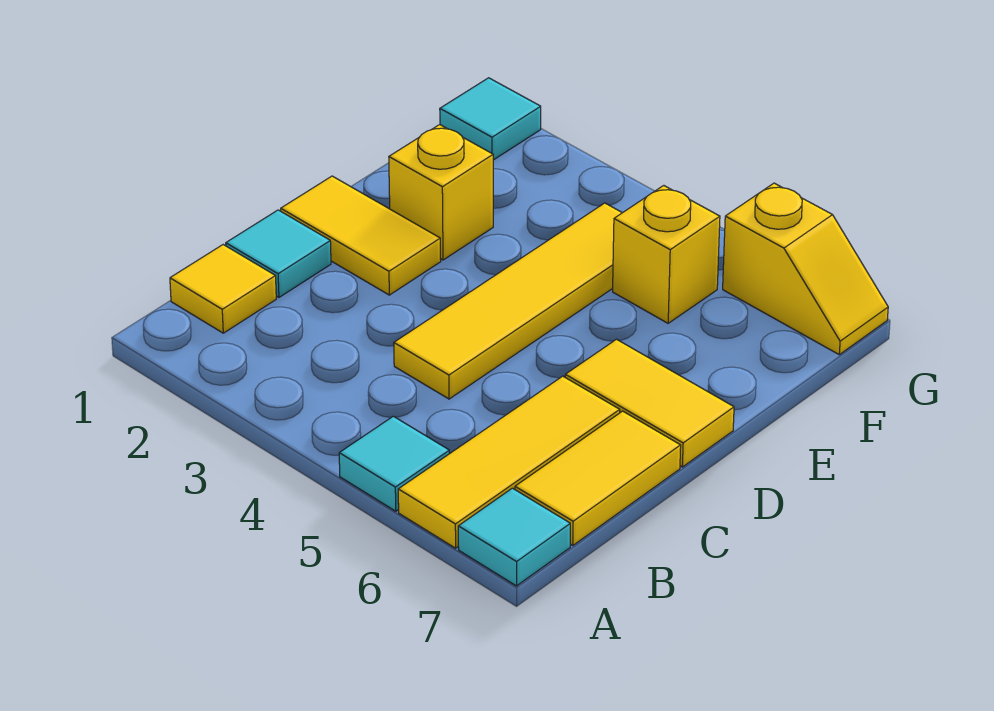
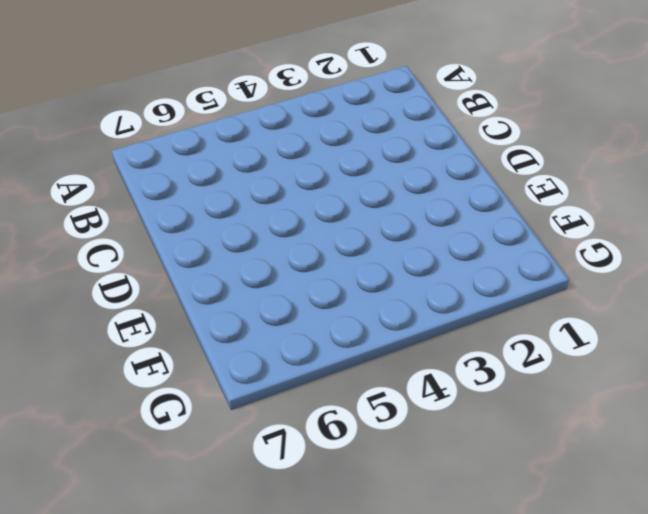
none -> cyan tile A5 level 1
none -> yellow tile A6:C6 level 1
none -> cyan tile A7 level 1

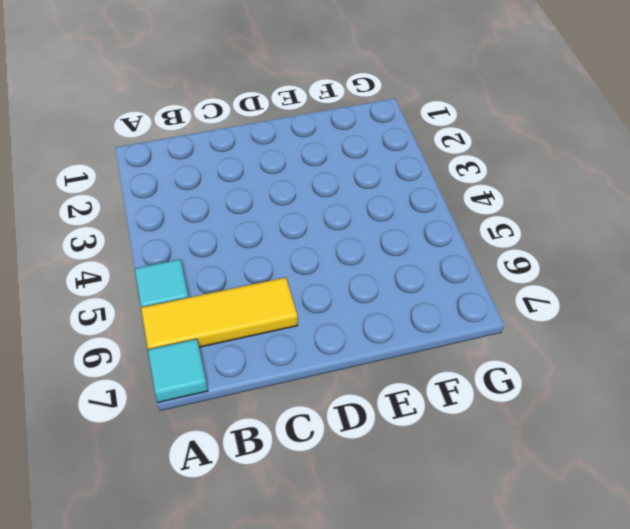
none -> yellow tile B1 level 1
none -> yellow tile B7:C7 level 1
none -> cyan tile C1 level 1

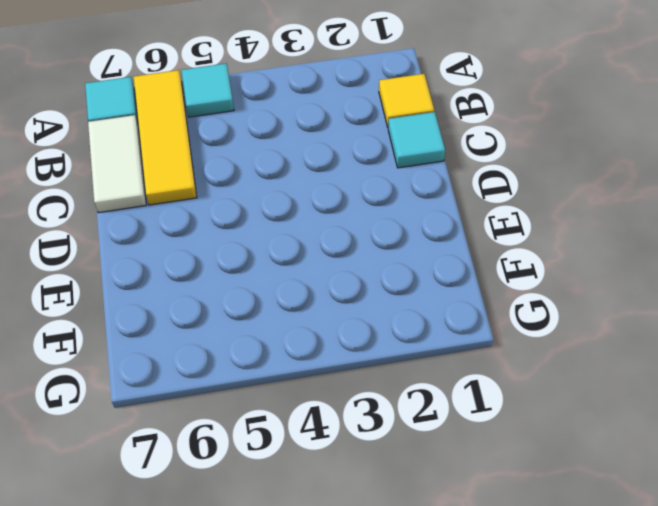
white tile B7:C7 level 1 -> yellow tile B7:C7 level 1
none -> yellow tile C4:F4 level 1
none -> yellow tile D1:D2 level 1
none -> yellow tile D6:D7 level 1

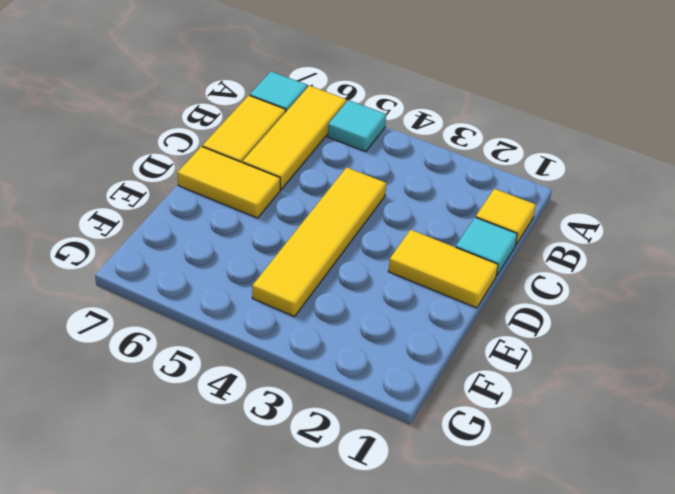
none -> yellow brick E2 level 1
none -> yellow brick F5 level 1
none -> cyan tile G1 level 1

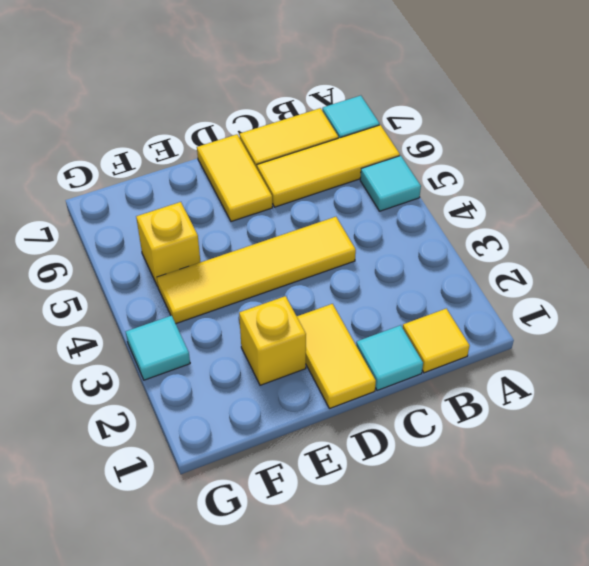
cyan tile G3 level 1 -> cyan tile G1 level 1
none -> yellow slope G6:G7 level 1 top 6

